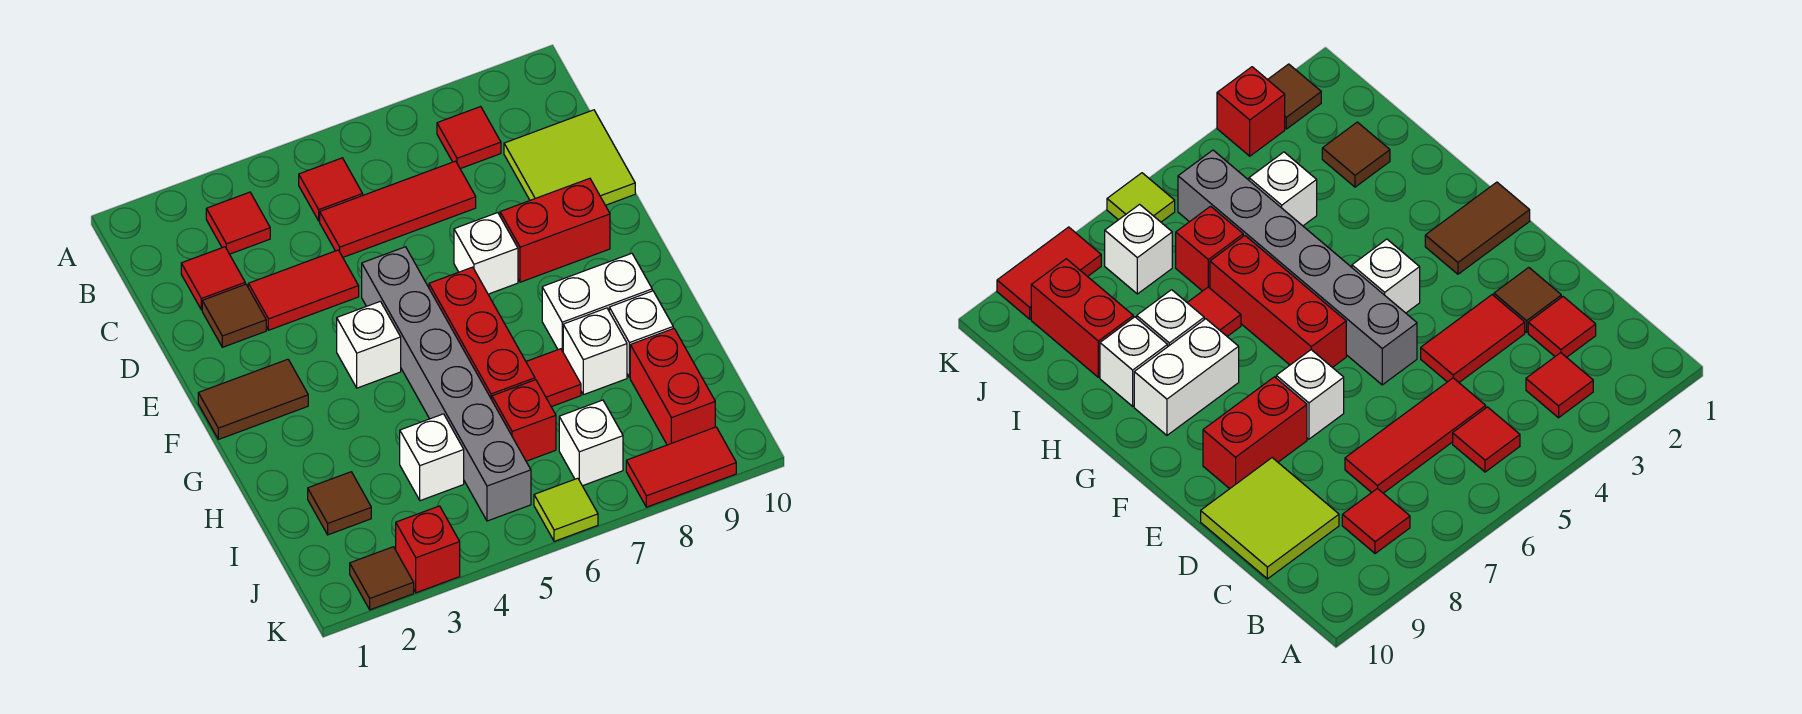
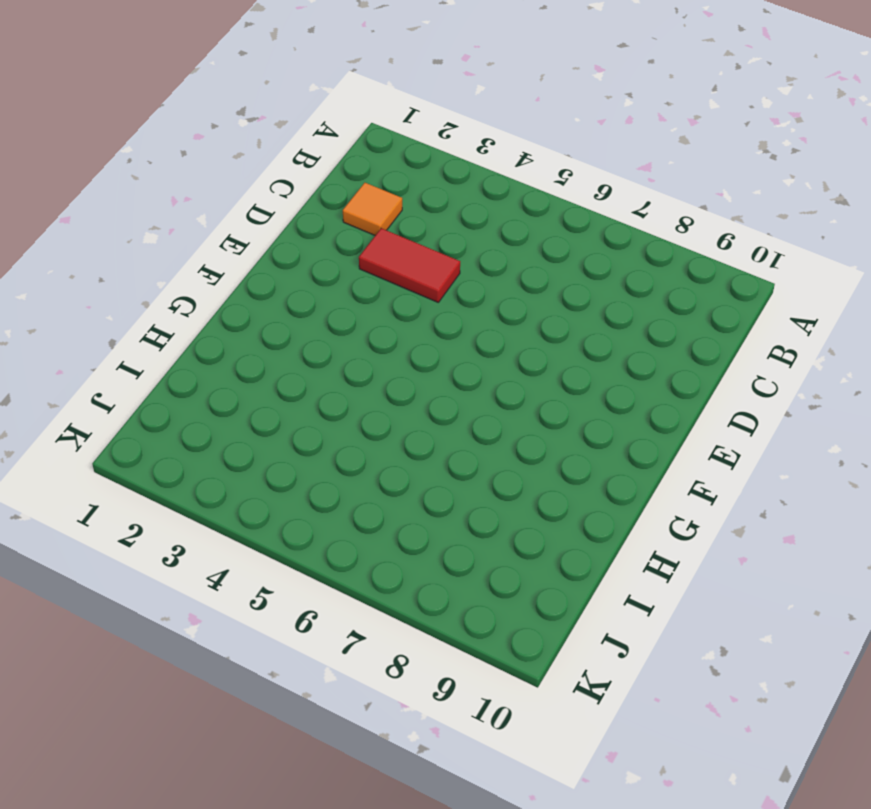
orange tile C2 level 1 -> red tile C2 level 1
none -> red tile B3 level 1
none -> red tile B5 level 1
none -> red tile B8 level 1

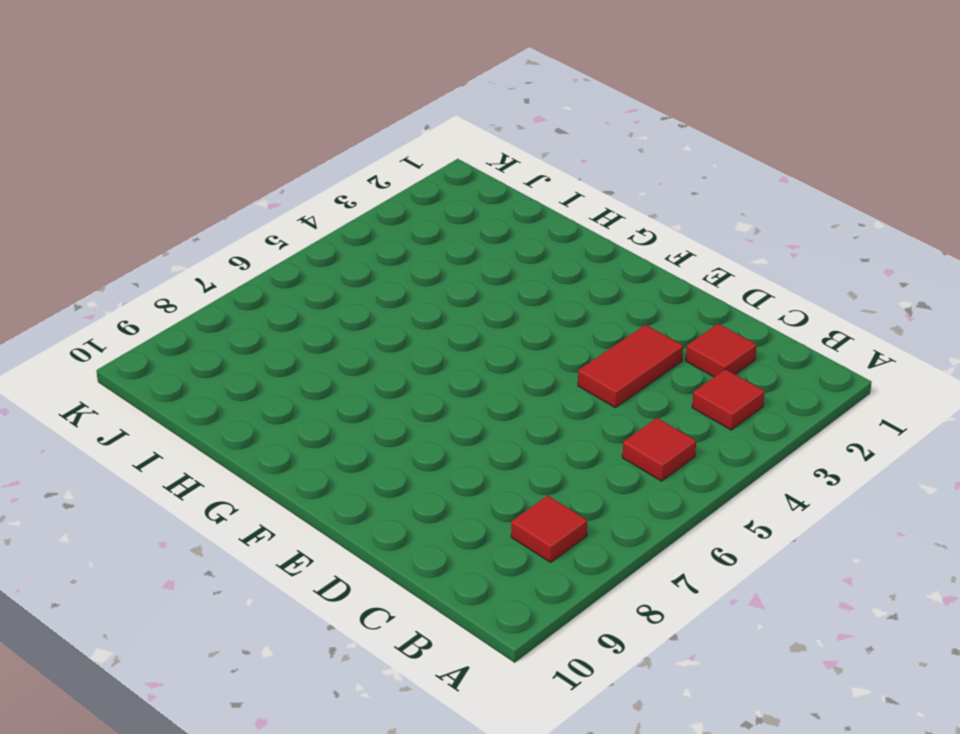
none -> red tile C5:C7 level 1
none -> lime tile C9:D10 level 1
none -> brown tile D2 level 1

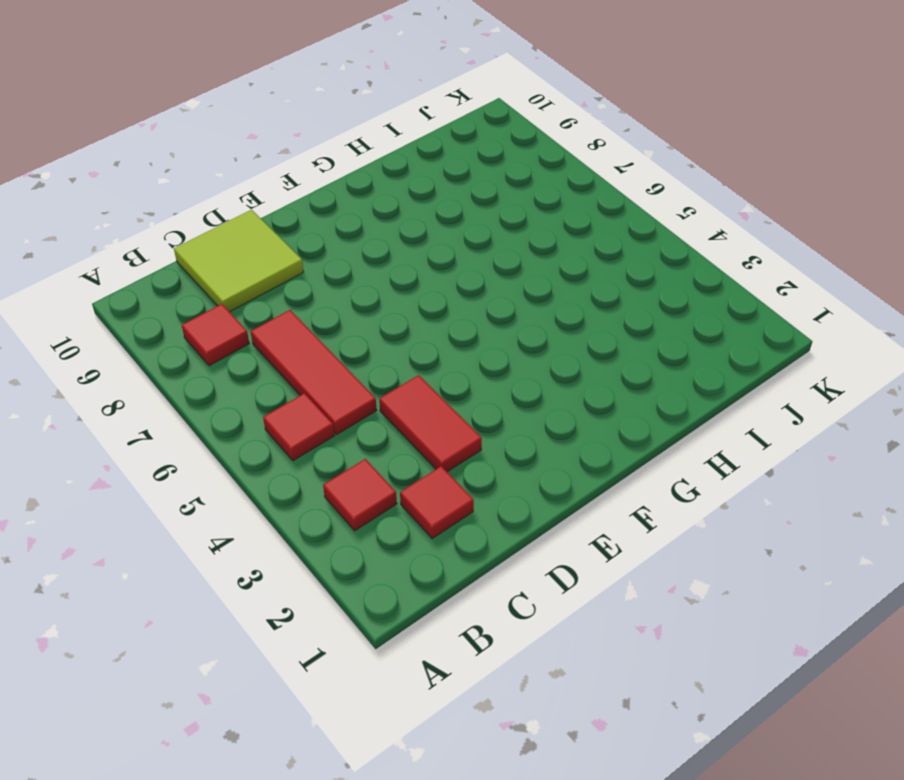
none -> brown tile D2 level 1
none -> grey brick E5:J5 level 1
none -> white brick E7 level 1

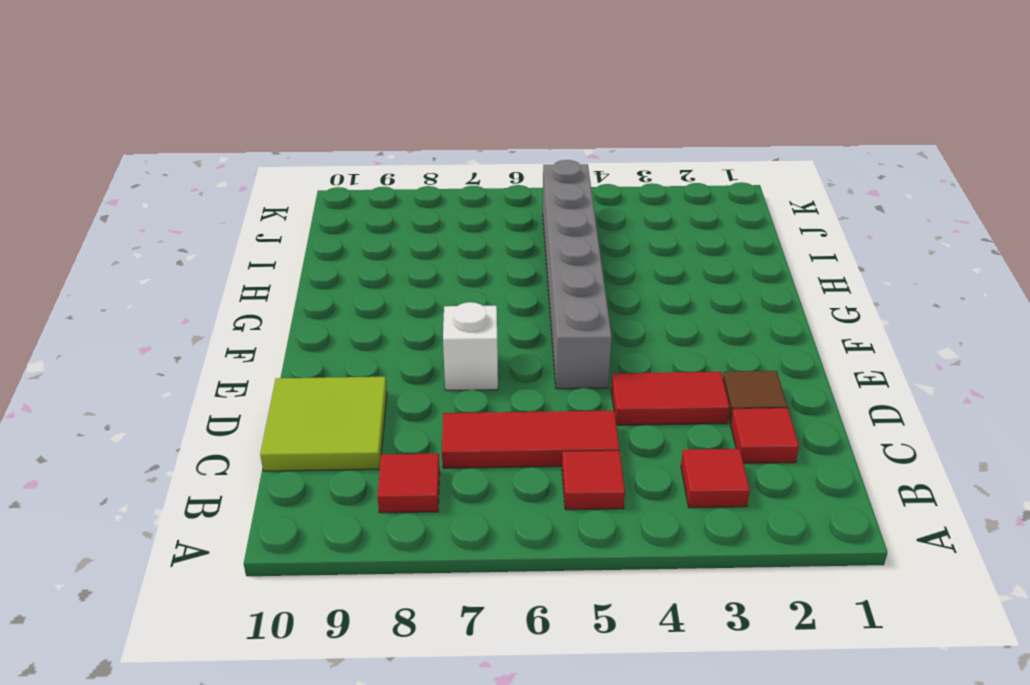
none -> red brick E8:E9 level 1
none -> brown tile F1:F2 level 1
none -> white brick F4 level 1

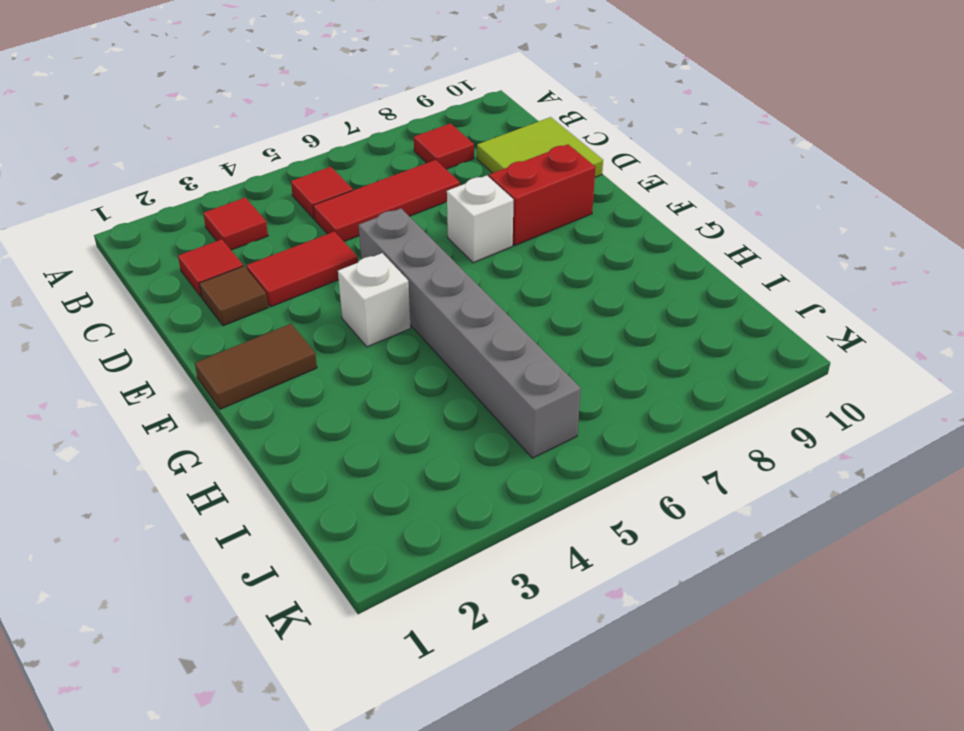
none -> red brick F6:H6 level 1
none -> white brick G8:G9 level 1
none -> red tile H7 level 1

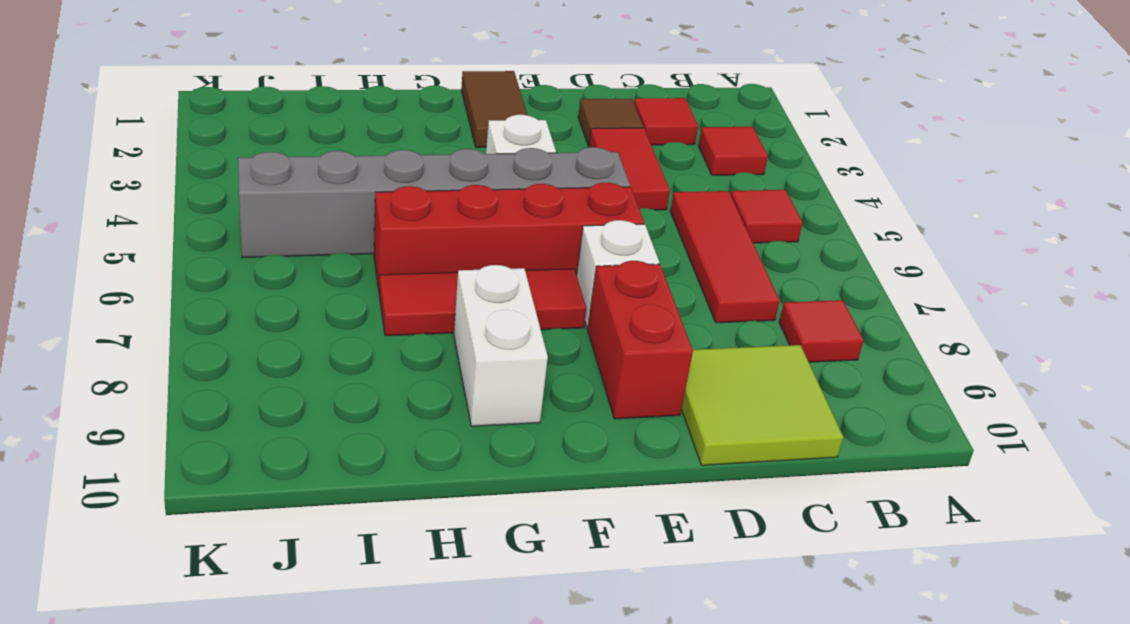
red brick E6:H6 level 1 -> red brick F6:H6 level 1
red tile F7:H7 level 1 -> red tile H7 level 1
none -> white brick H8 level 1
none -> white brick H9 level 1
none -> brown tile I2 level 1

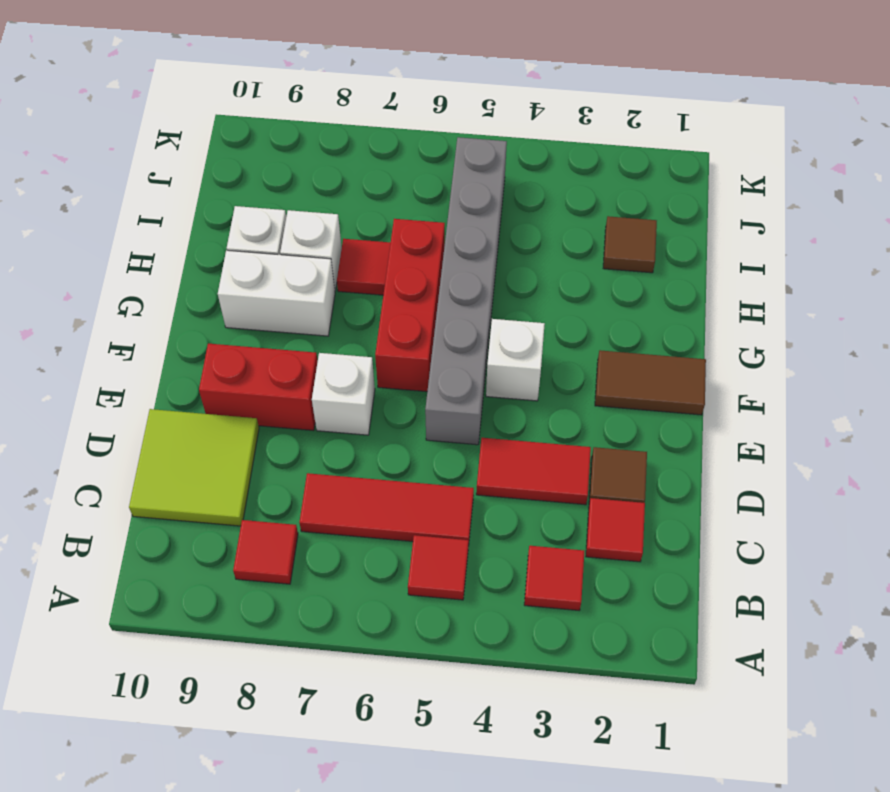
none -> white brick I4 level 1
none -> red brick I6 level 1
none -> red brick I9:J9 level 1

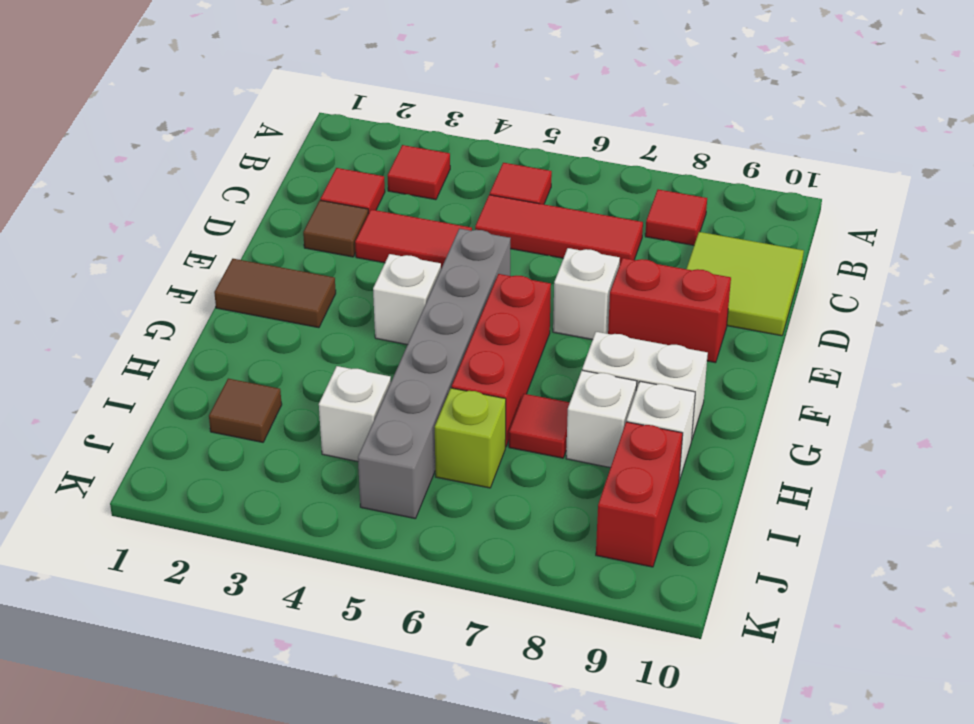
lime brick I6 level 1 -> red brick I6 level 1
none -> white brick J7 level 1
none -> brown tile K2 level 1
none -> red brick K3 level 1

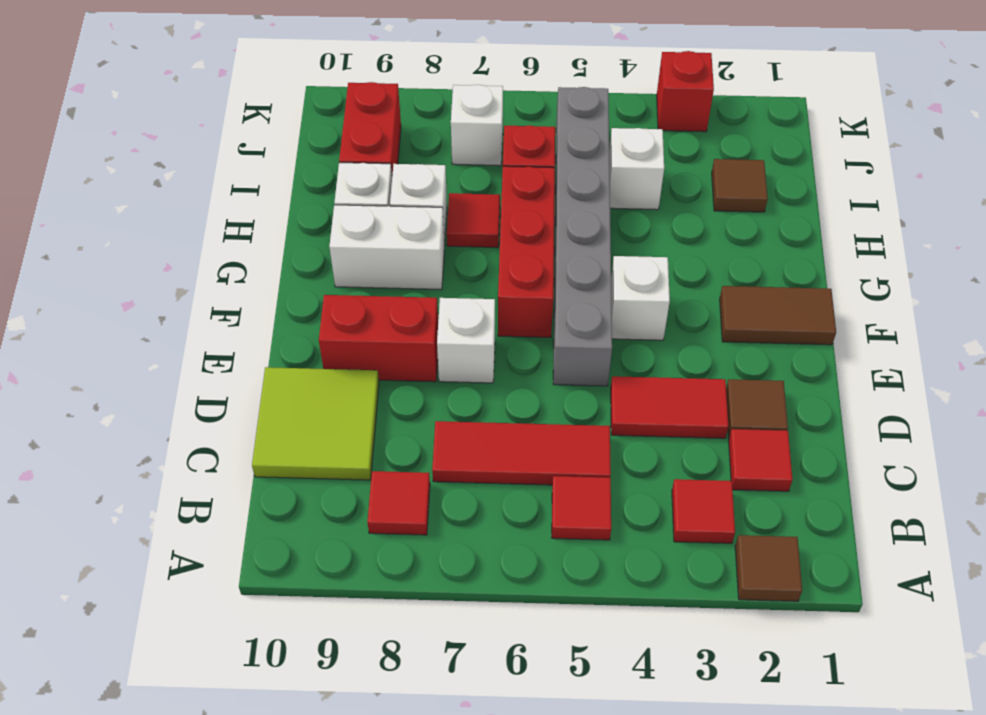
brown tile A2 level 1 -> brown tile K2 level 1
none -> lime tile K6 level 1
none -> red tile K8:K9 level 1

